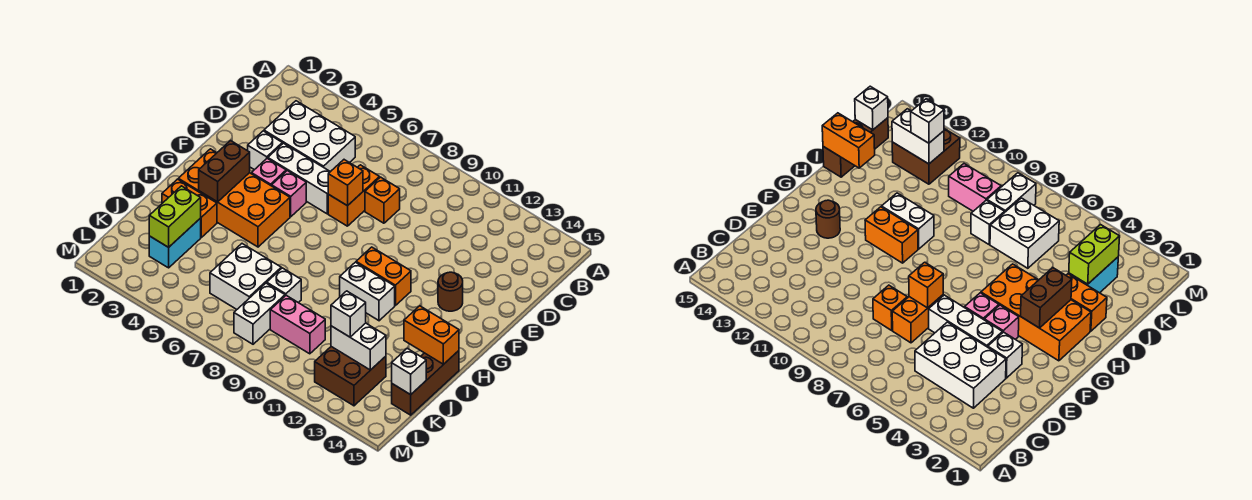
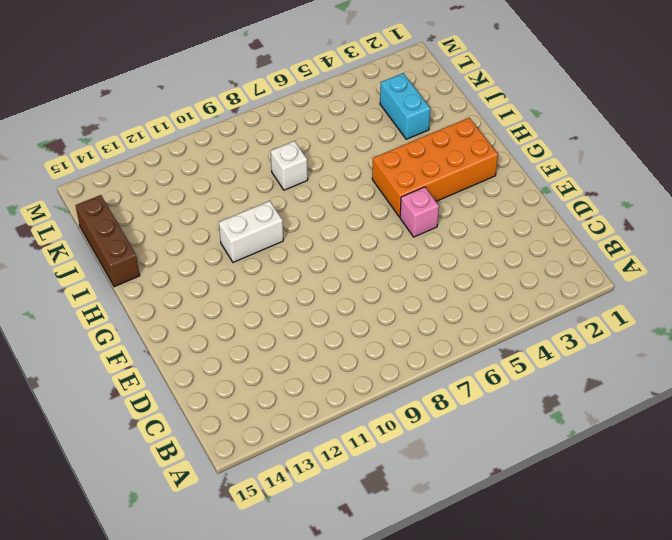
none -> white brick C3:D5 level 1
none -> orange brick D7:E7 level 1
none -> orange brick D8 level 1

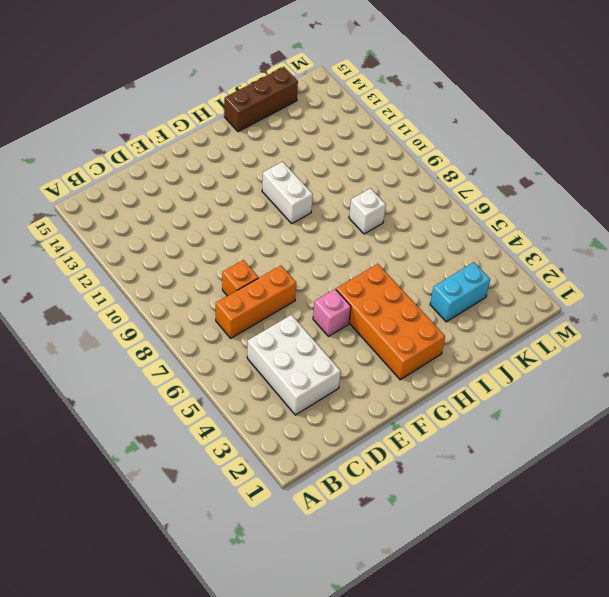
orange brick C7:E7 level 1 -> orange brick D7:E7 level 1
none -> white brick E3 level 1
none -> white brick E4:E6 level 1
none -> pink brick F4 level 1

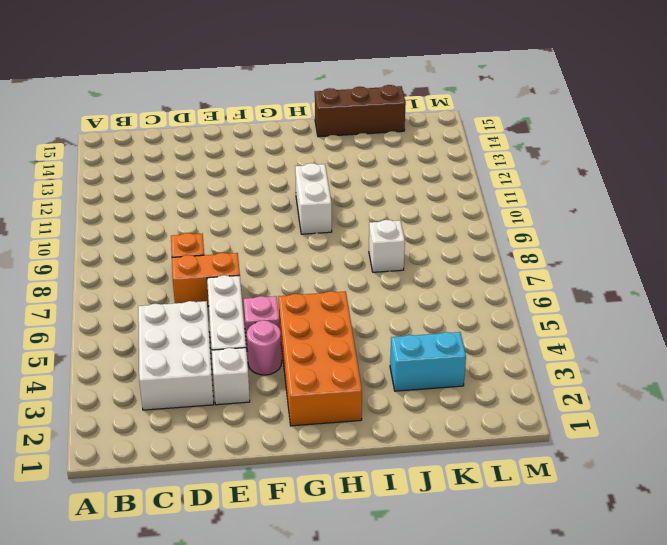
pink round brick F4 level 1 -> pink brick F4 level 1
none -> brown round brick F13 level 1
none -> orange brick G10:G11 level 1
none -> orange brick I2:I3 level 1

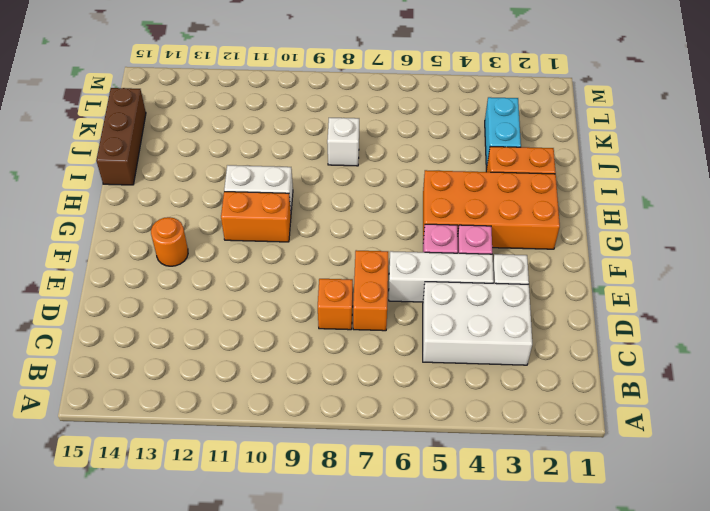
orange round brick F13 level 1 -> brown round brick F13 level 1
none -> white brick J6:K7 level 1
none -> white brick K8:L8 level 1
none -> pink brick K9:K10 level 1

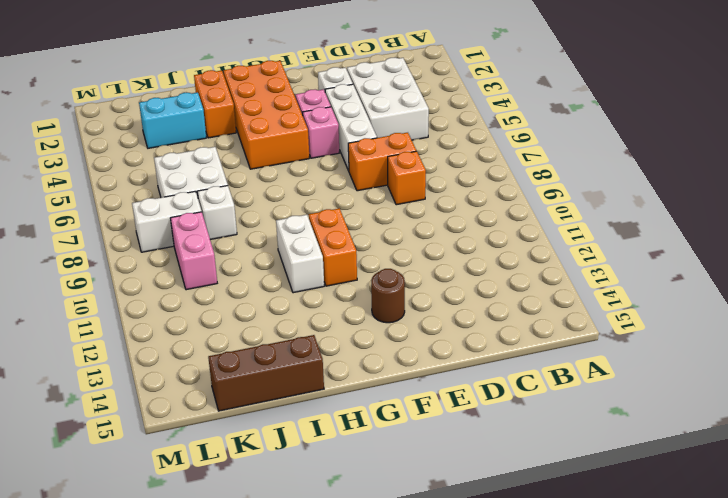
none -> brown brick K12:L13 level 1
none -> orange brick E7 level 2
none -> brown brick G3:H3 level 2

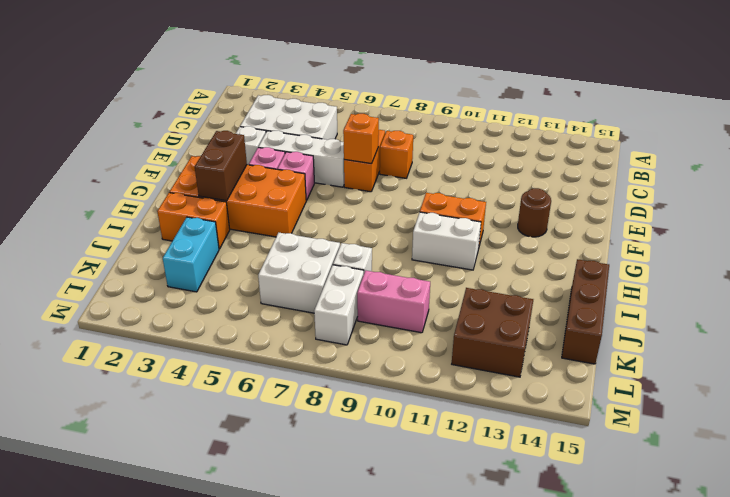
none -> orange brick I14:I15 level 2
none -> lime brick J3:K3 level 2
none -> white brick K12:K13 level 2

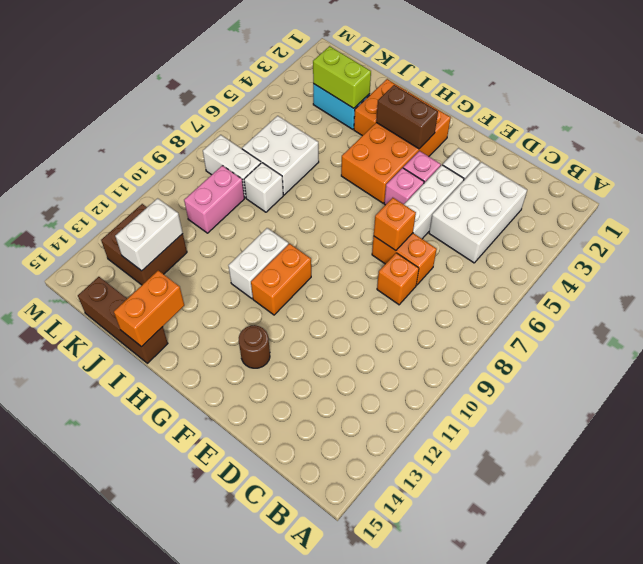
none -> white brick K15 level 2
none -> white brick K12 level 3

